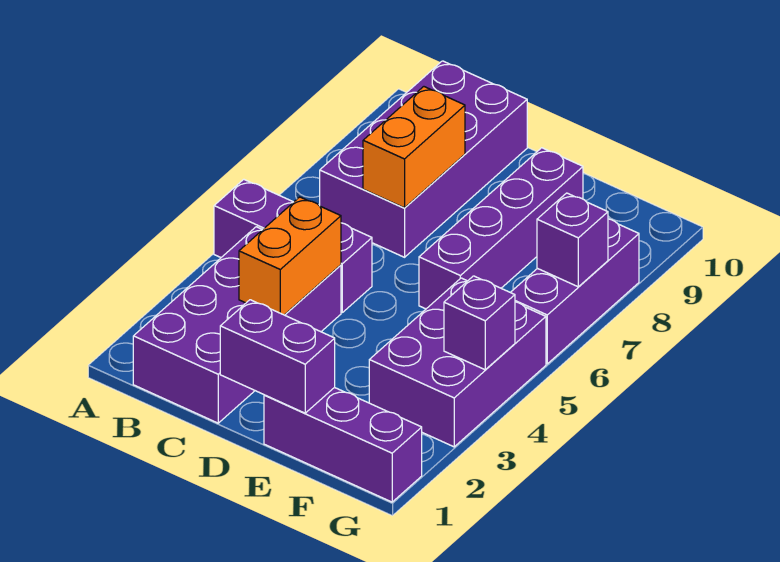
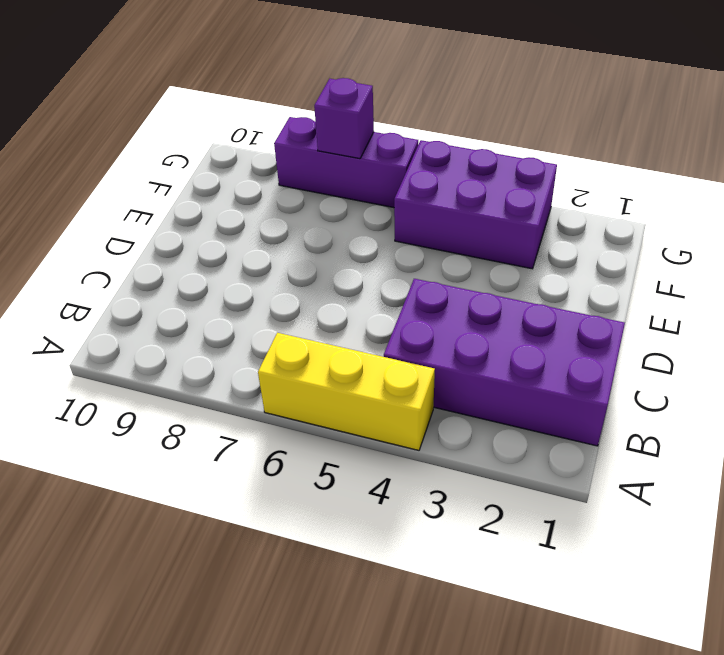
yellow brick A4:A6 level 1 -> purple brick A5:C5 level 1
none -> purple brick B7:C10 level 1
none -> purple brick E1:G1 level 1
none -> purple brick E6:E9 level 1

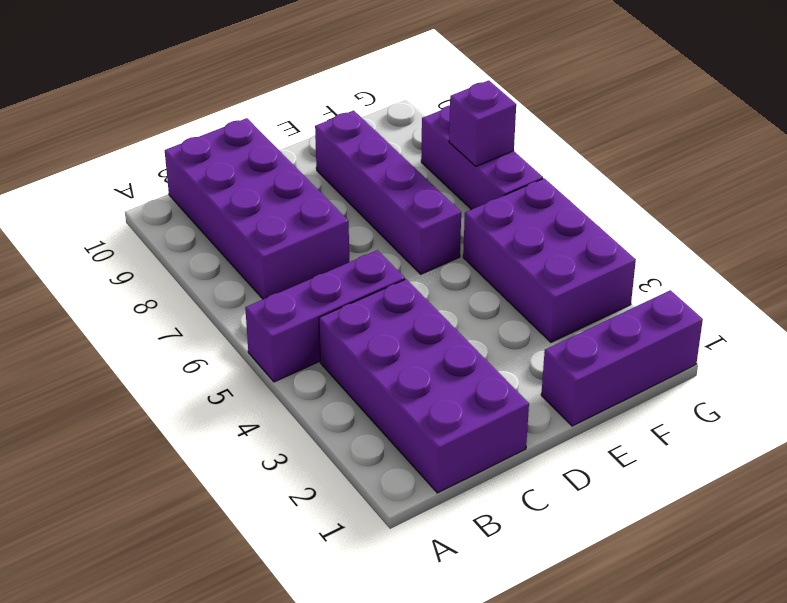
none -> orange brick C3:C4 level 2
none -> orange brick C7:C8 level 2
none -> purple brick D1:E1 level 2

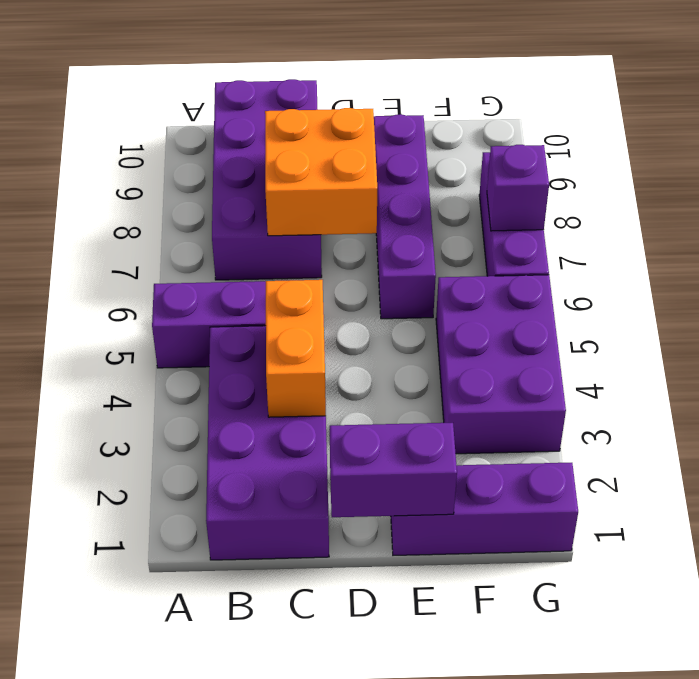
orange brick C7:D8 level 2 -> orange brick C7:C8 level 2
none -> purple brick G4 level 2

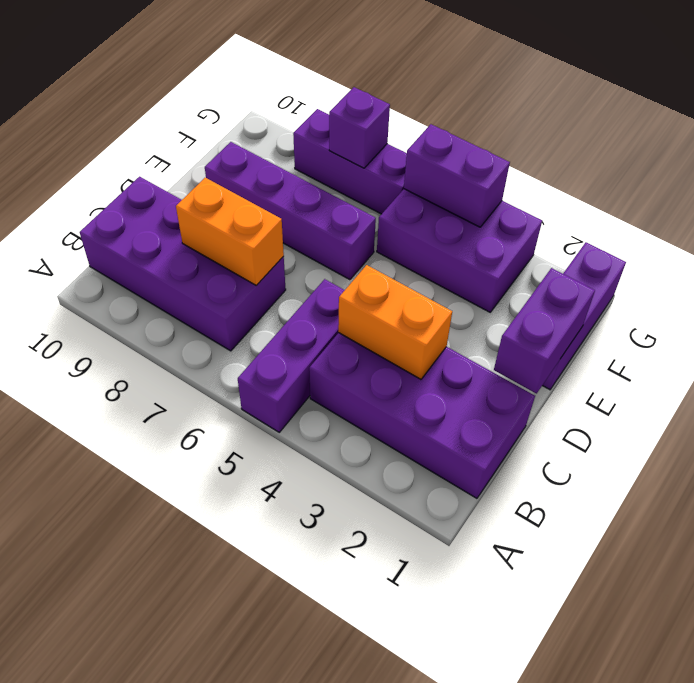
purple brick G4:G5 level 2 -> purple brick G4 level 2

